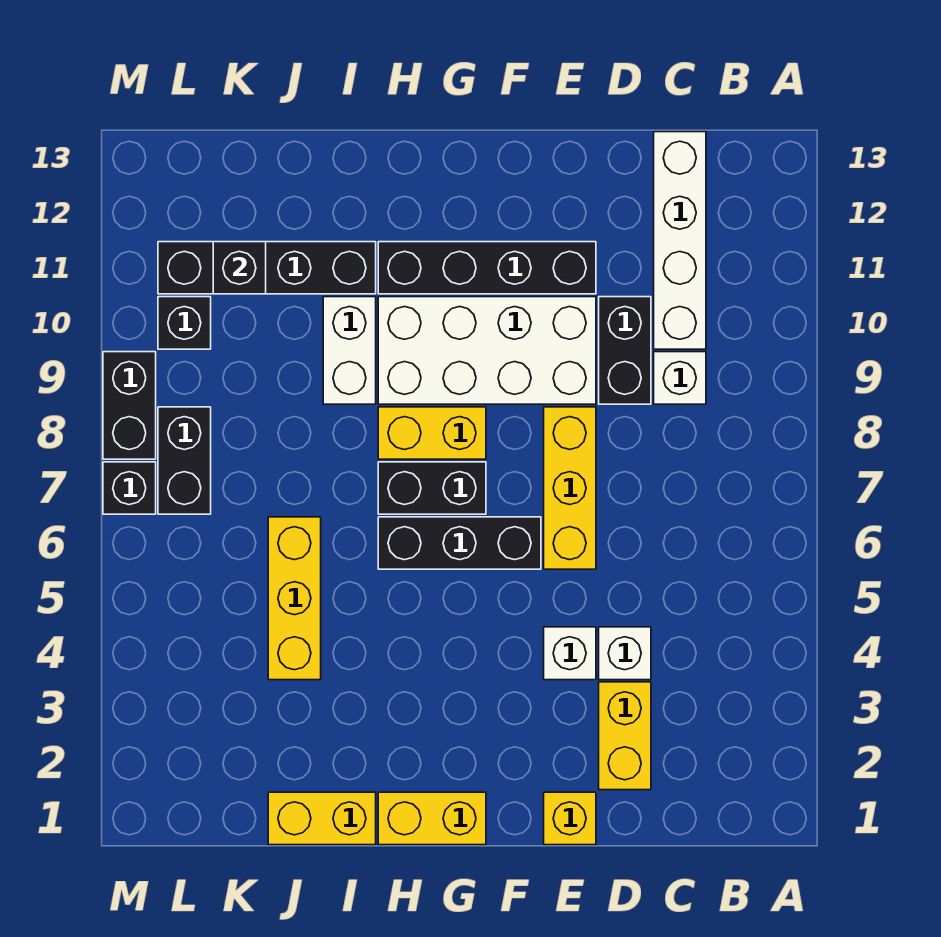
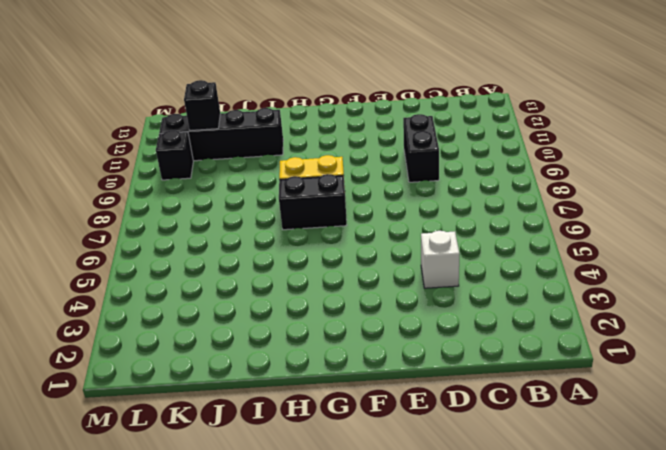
none -> white brick C9 level 1
none -> white brick C10:C13 level 1
none -> yellow brick D2:D3 level 1

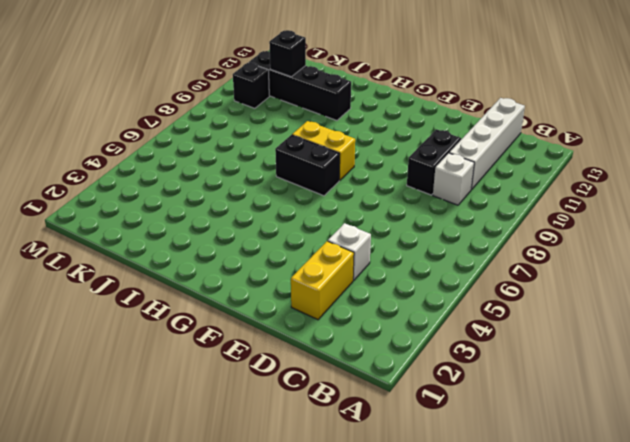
none -> yellow brick E1 level 1
none -> white brick E4 level 1
none -> yellow brick E6:E8 level 1

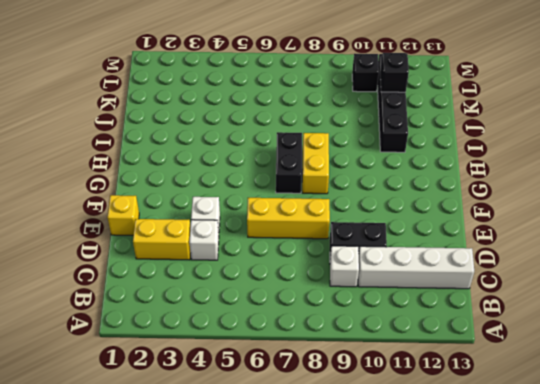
none -> white brick E9:H10 level 1
none -> black brick E11:H11 level 1
none -> black brick F6:H6 level 1

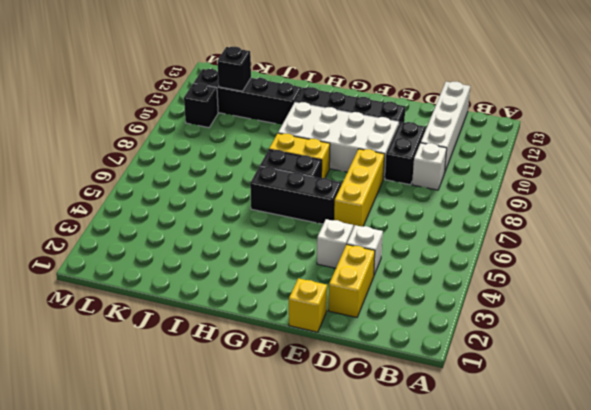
none -> yellow brick G1:H1 level 1
none -> yellow brick I1:J1 level 1
none -> white brick I9:I10 level 1

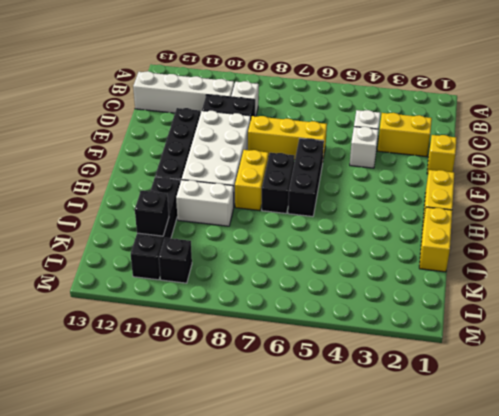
none -> yellow brick J4:J6 level 1
none -> black brick L7:L8 level 1
none -> black brick M7 level 1

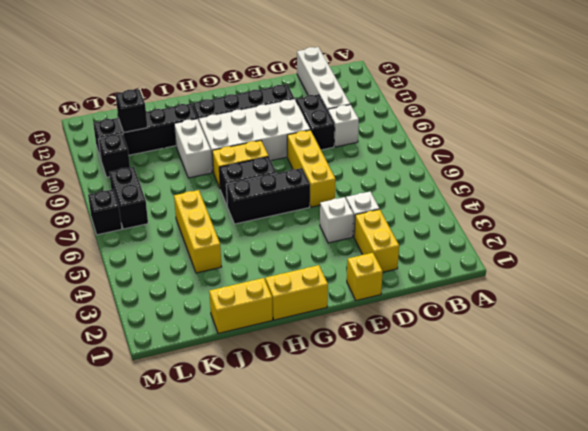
none -> black brick M8:M9 level 1

